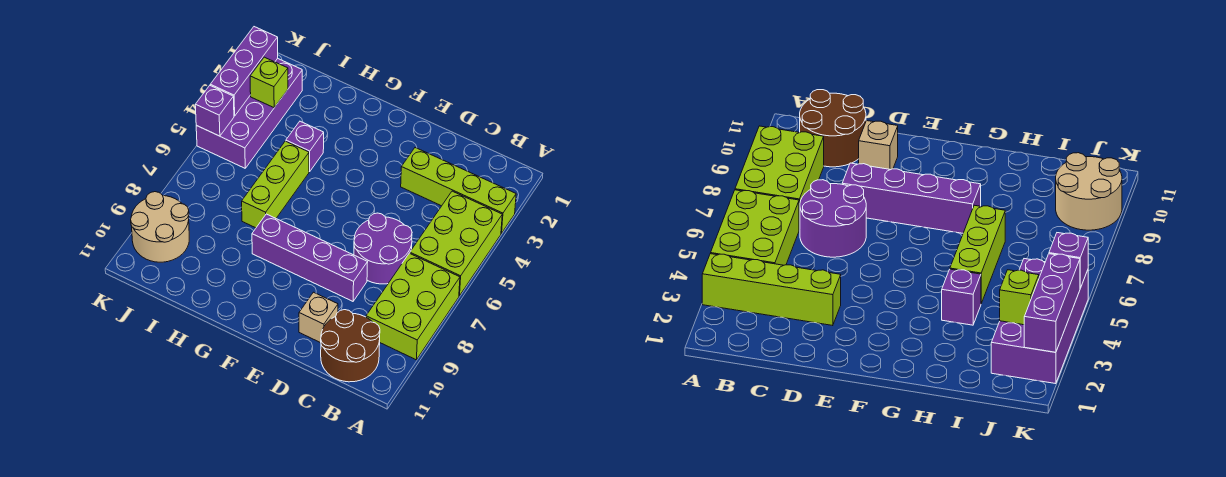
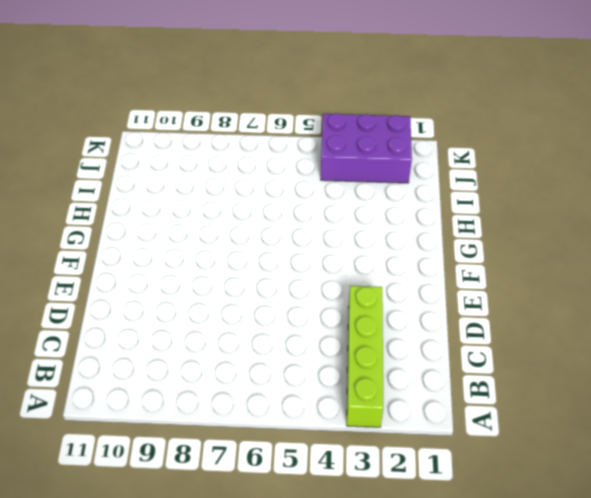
purple brick J2:K4 level 1 -> purple brick J2:K5 level 1
none -> lime brick A4:B6 level 1
none -> lime brick A7:B9 level 1
none -> brown round brick B10:C11 level 1

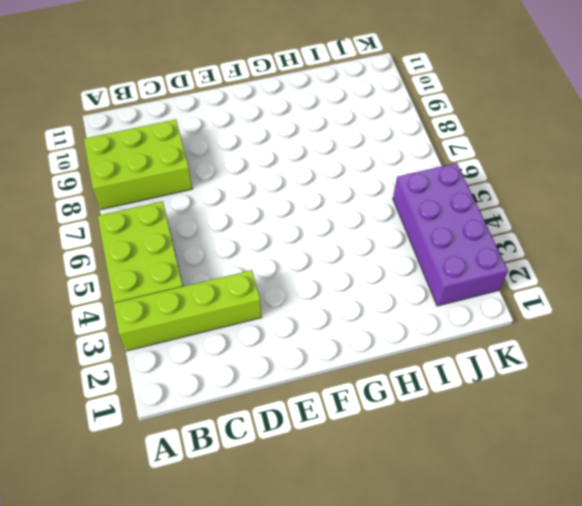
lime brick A8:C9 level 1 -> lime brick A7:B9 level 1
none -> brown round brick B10:C11 level 1
none -> purple round brick C6:D7 level 1
none -> purple brick D8:G8 level 1

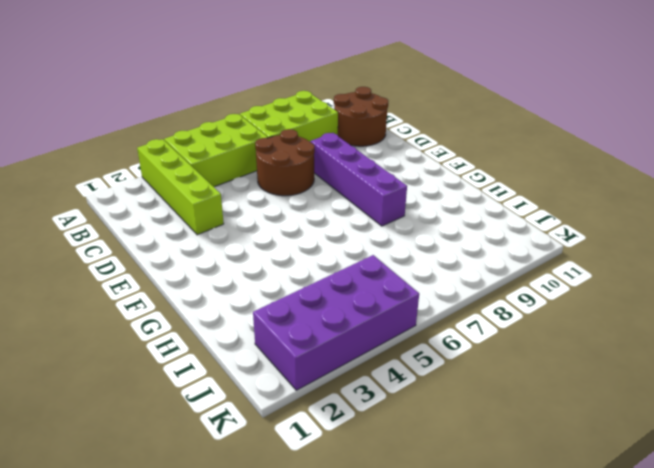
brown round brick C6:D7 level 1 -> purple round brick C6:D7 level 1
none -> tan brick D10 level 1
none -> purple brick H4 level 1
none -> lime brick H5:H7 level 1

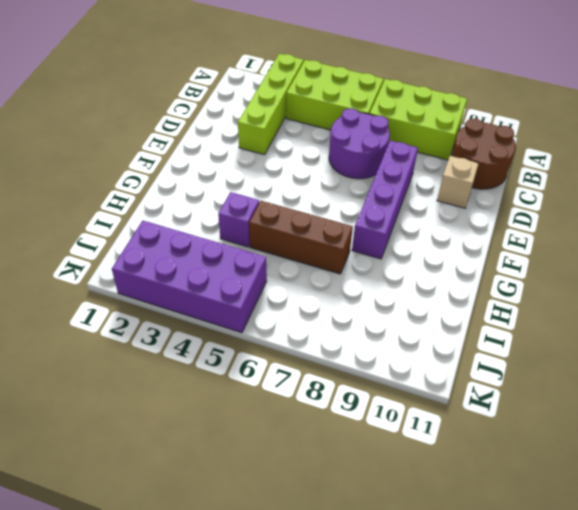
brown brick H5:H7 level 1 -> lime brick H5:H7 level 1
none -> tan round brick J9:K10 level 1
none -> lime brick J3 level 2
none -> purple brick K2:K4 level 2

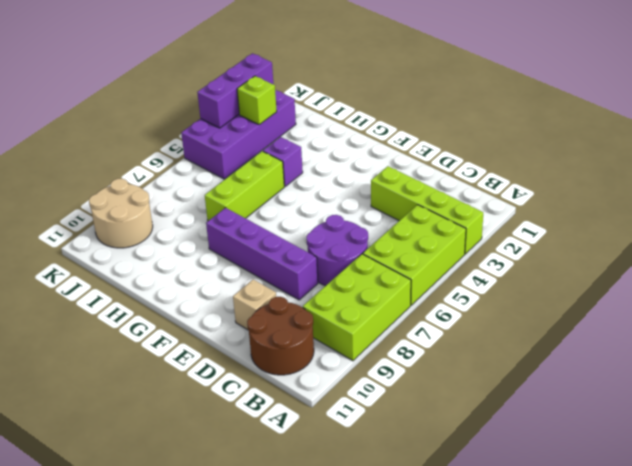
none -> purple brick K5 level 2

